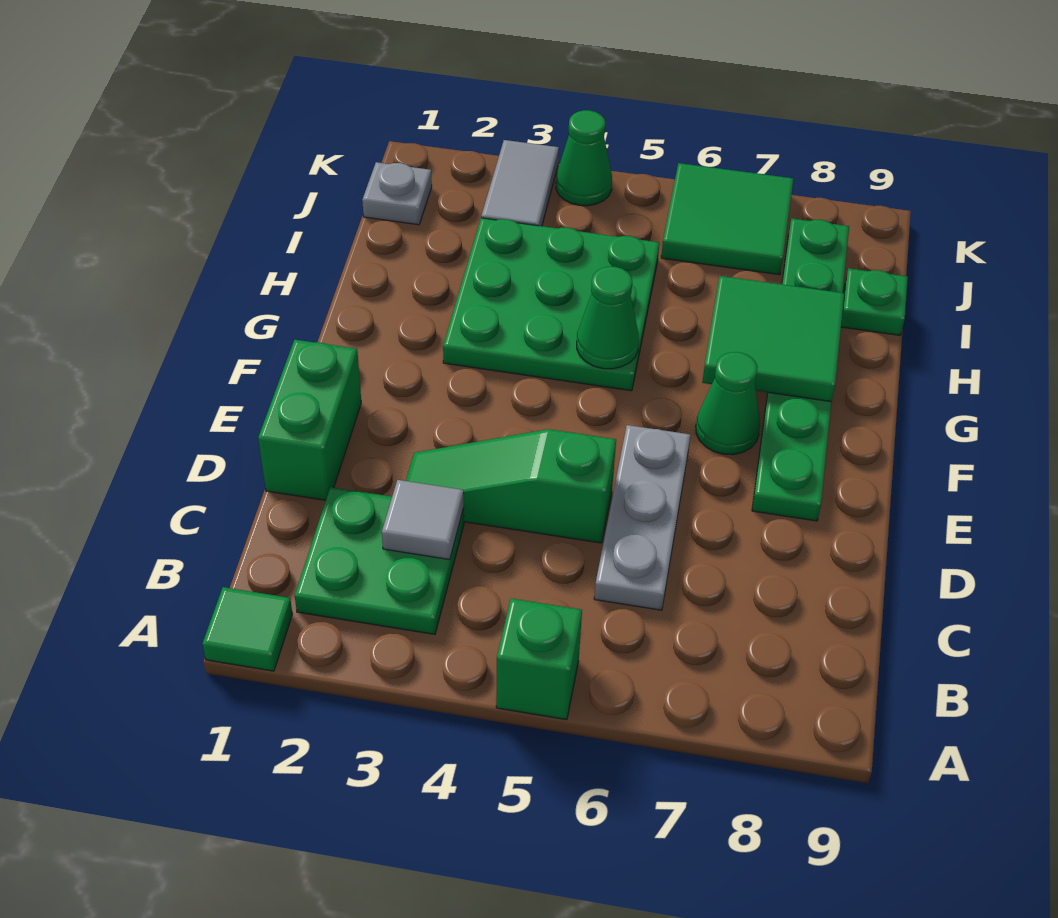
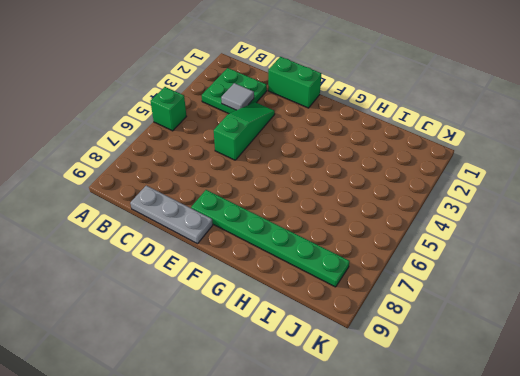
grey plate C9:E9 level 1 -> grey plate C6:E6 level 1
none -> green tile A1 level 1
none -> green cone F7 level 1
none -> green plate G3:I5 level 1

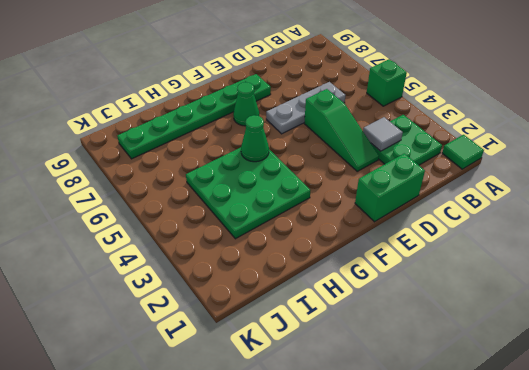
none -> green plate I9 level 1
none -> grey plate J1 level 1
none -> grey tile J3:K3 level 1

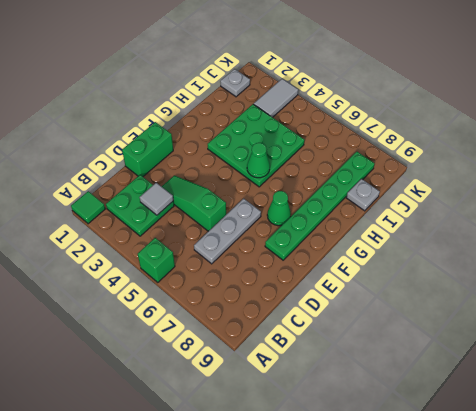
grey plate I9 level 1 -> green plate I9 level 1
none -> green tile J6:K7 level 1
none -> green cone K4 level 1
none -> green tile G7:H8 level 2

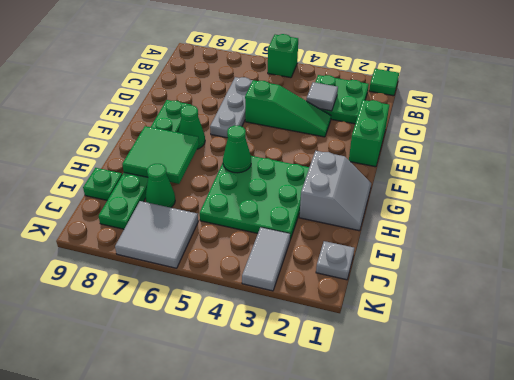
grey slope G1:H2 level 1 top 2 -> none
green cone I7 level 1 -> green cone K4 level 1
grey tile J6:K7 level 1 -> green tile J6:K7 level 1

